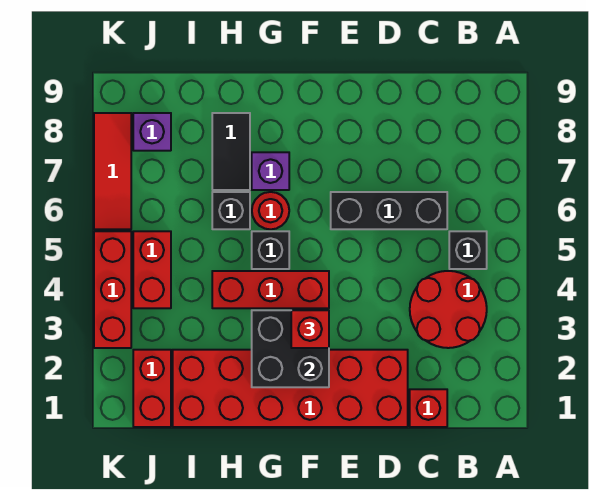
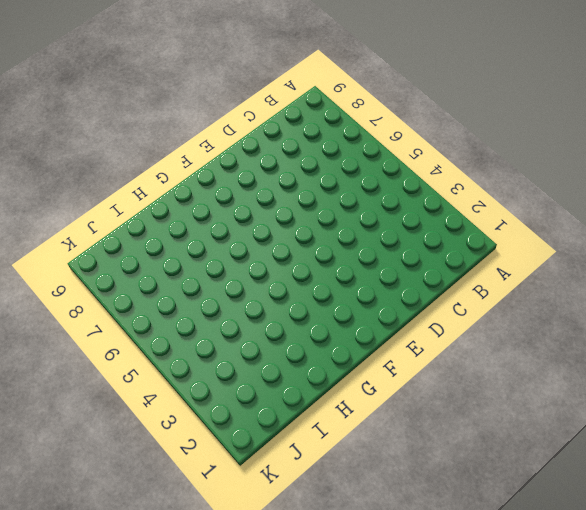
none -> red round brick B3:C4 level 1
none -> black brick B5 level 1
none -> red brick C1 level 1

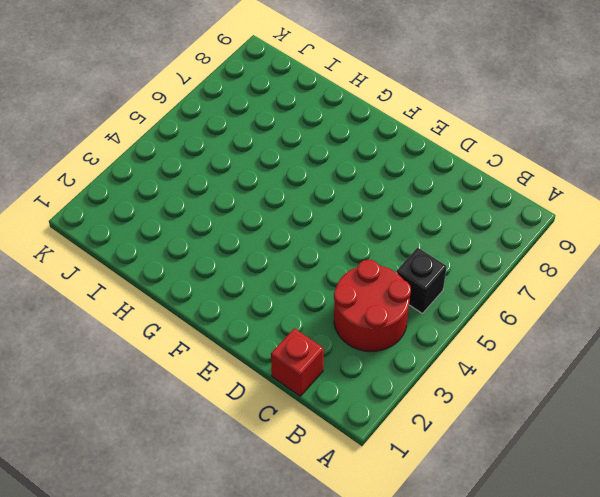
none -> black brick C6:E6 level 1
none -> red brick D1:I2 level 1
none -> red brick F4:H4 level 1

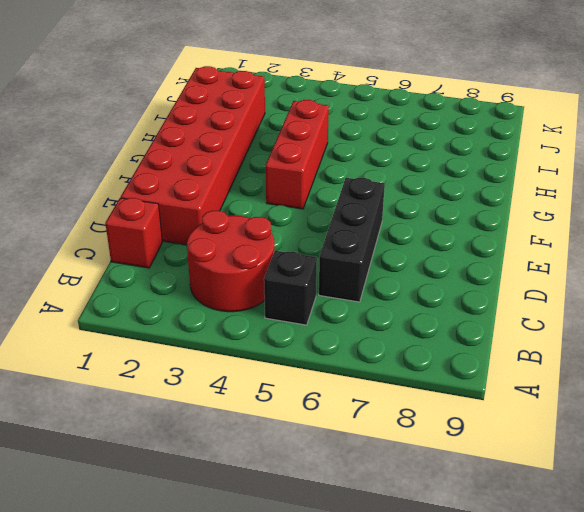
none -> black brick G5 level 1
none -> red round brick G6 level 1
none -> purple brick G7 level 1

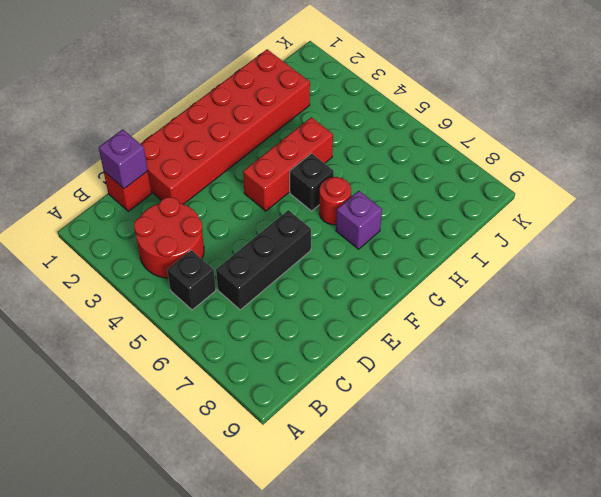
purple brick C1 level 2 -> purple brick J8 level 1
none -> black brick H6 level 1
none -> black tile H7:H8 level 1
none -> red brick J1:J2 level 1

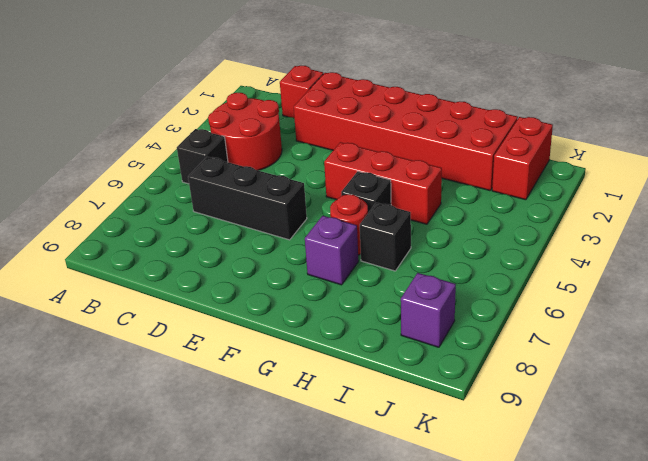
none -> black tile H7:H8 level 1
none -> red brick J4:J5 level 1
none -> red brick K3:K5 level 1

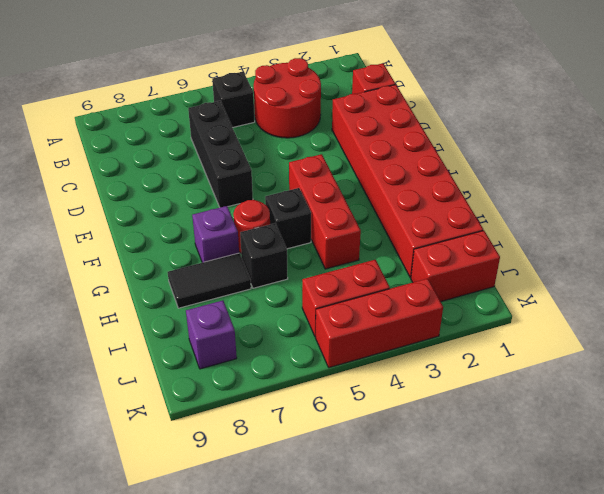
none -> red tile K6:K8 level 1
none -> black brick F2:G3 level 2
none -> red brick F3 level 3

